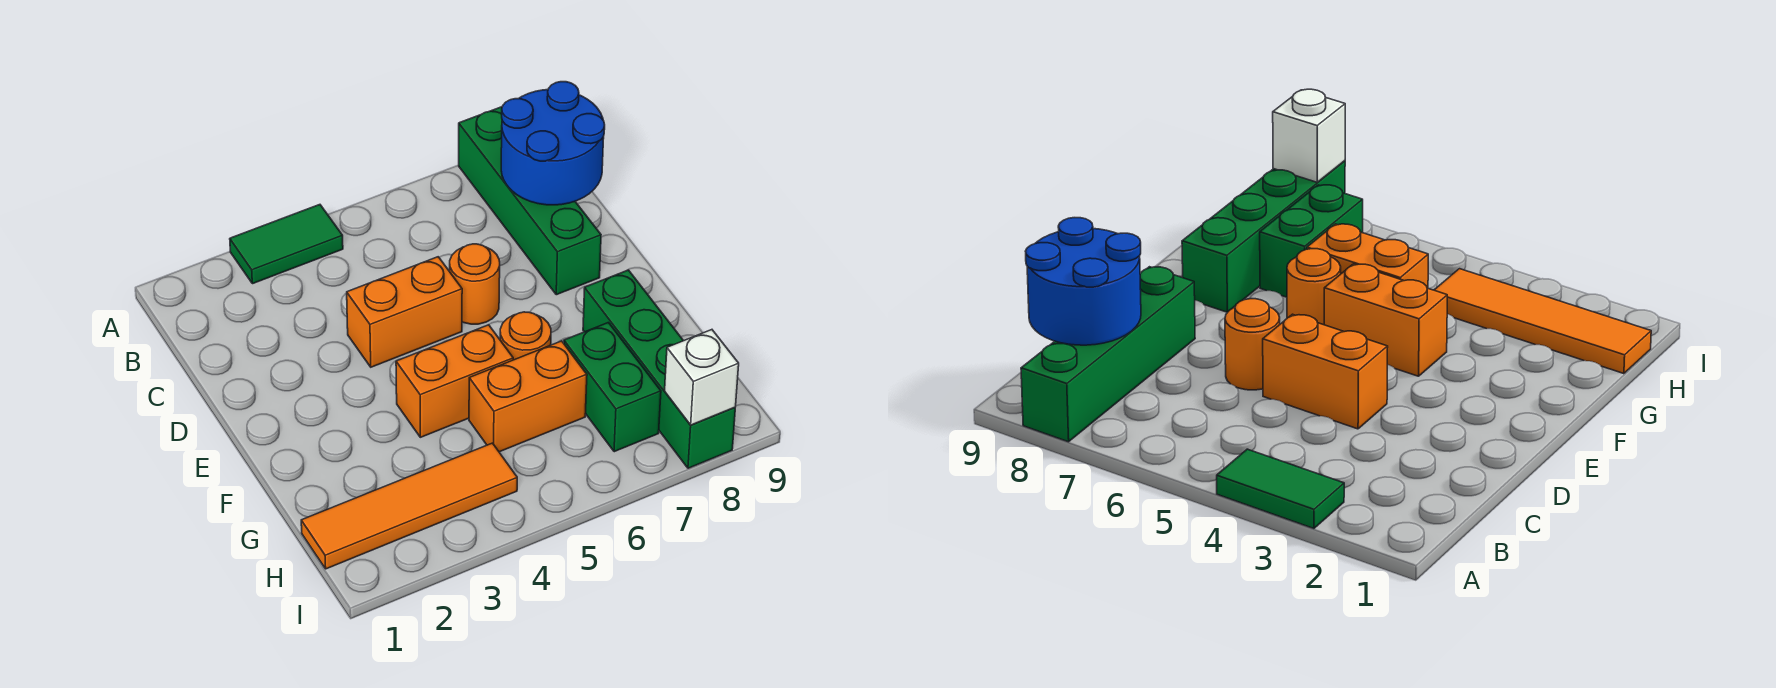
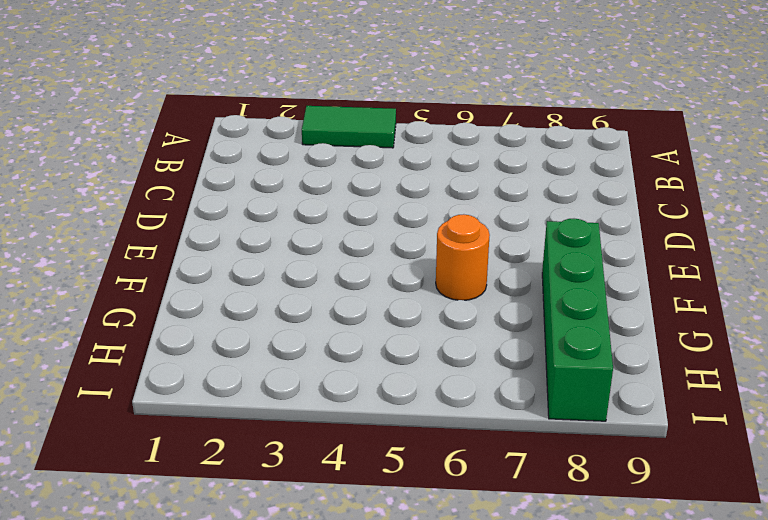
none -> green brick A8:D8 level 1
none -> orange brick D4:D5 level 1
none -> orange round brick D6 level 1

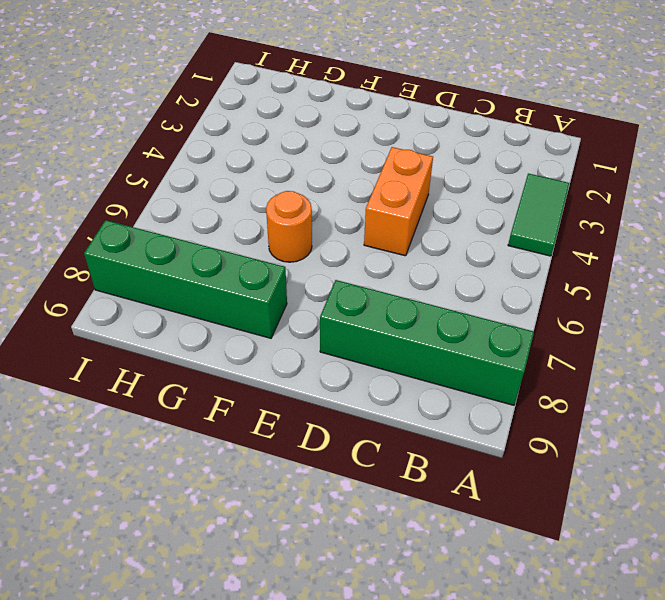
none -> orange round brick D6 level 1
none -> orange brick F4:F5 level 1
none -> orange brick G5:G6 level 1

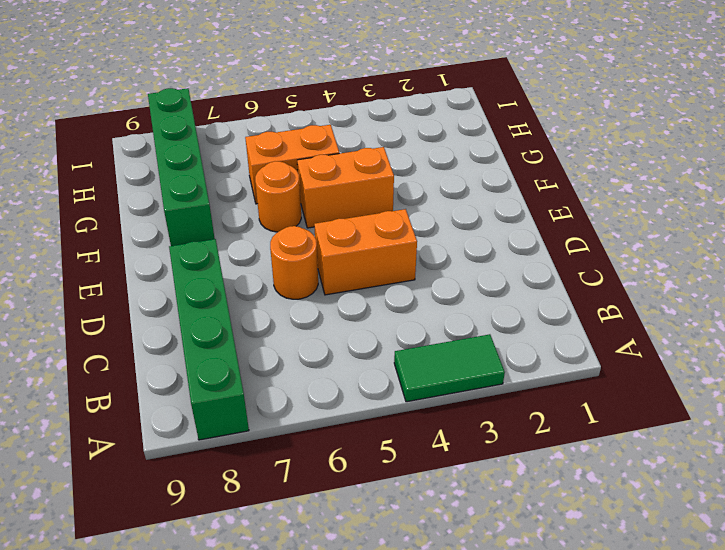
none -> green brick G7:H7 level 1
none -> orange tile H1:H4 level 1
none -> blue round brick B8:C9 level 2

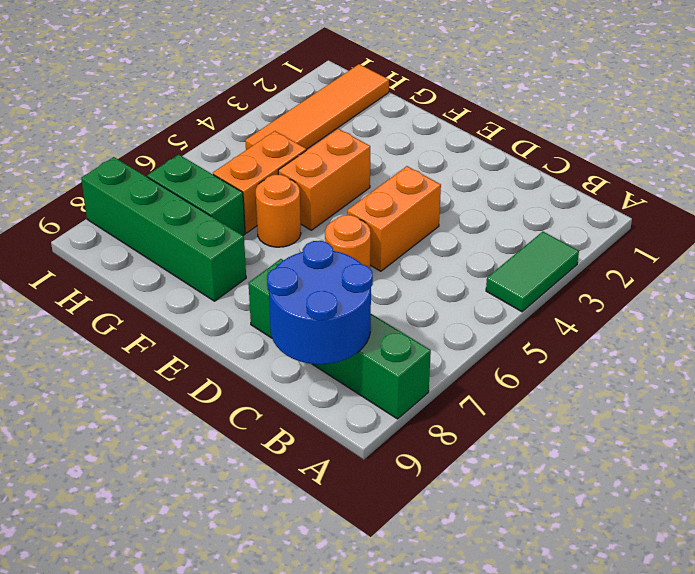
none -> white brick I8 level 2

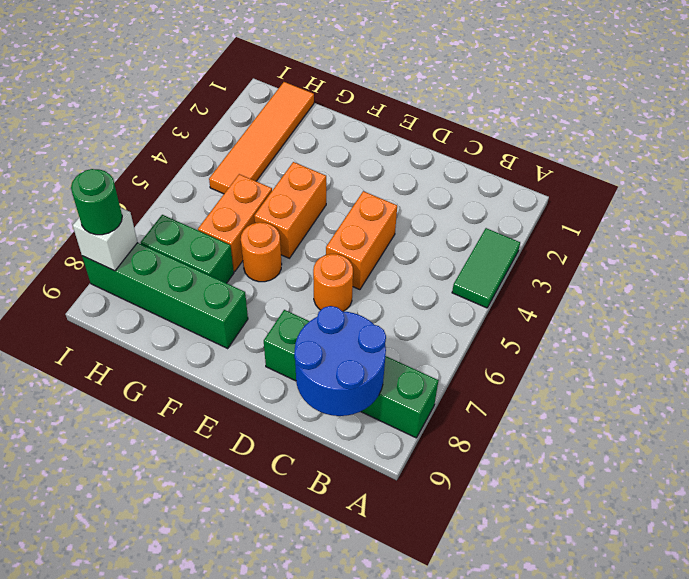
green round brick I8 level 3 -> none

